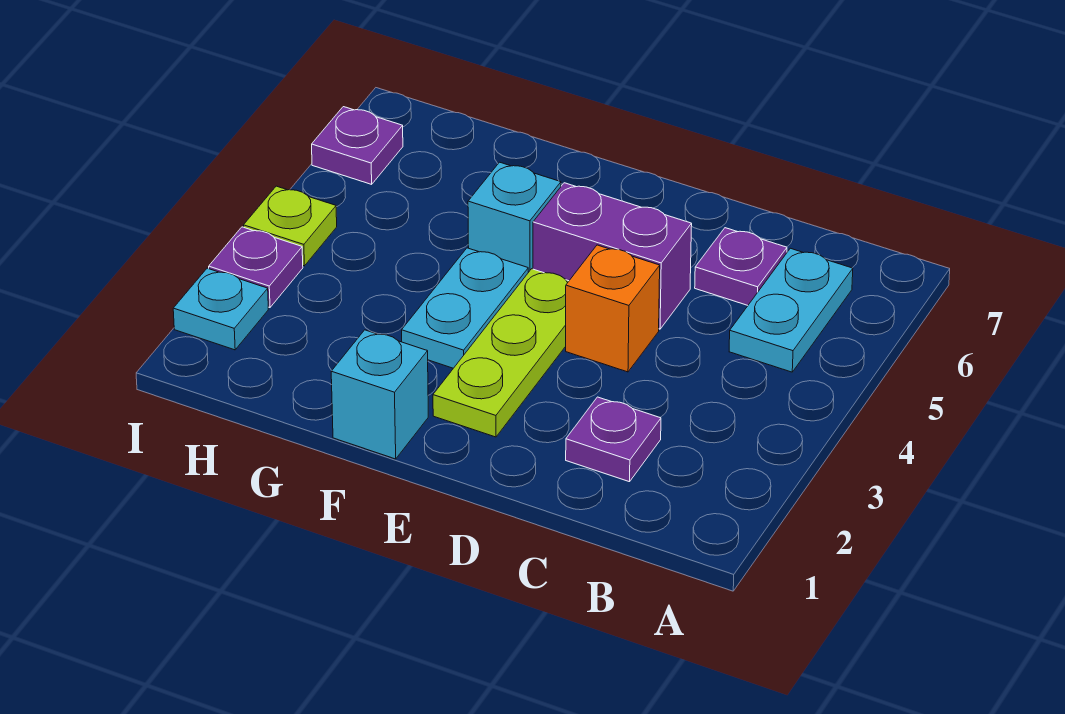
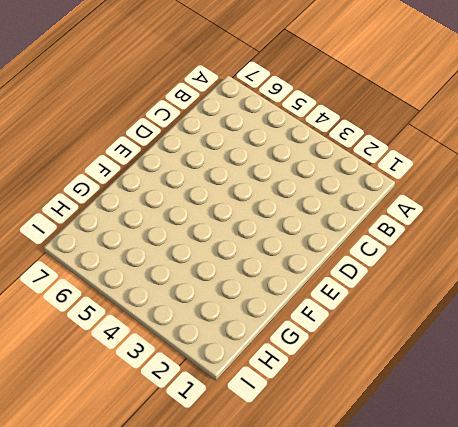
none -> cyan plate B5:B6 level 1
none -> purple plate C2 level 1
none -> purple plate C6 level 1

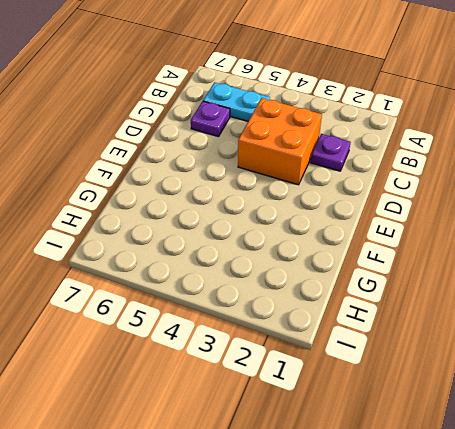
orange brick C3:D4 level 1 -> orange brick D4 level 1
none -> purple brick D5:E5 level 1
none -> lime plate E2:E4 level 1
none -> cyan brick F1 level 1

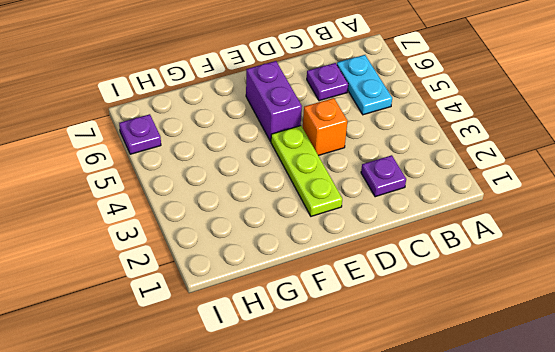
purple brick E5:E6 level 1 -> purple brick D5:E5 level 1
none -> cyan brick F1 level 1
none -> cyan plate F3:F4 level 1
none -> cyan brick F5 level 1

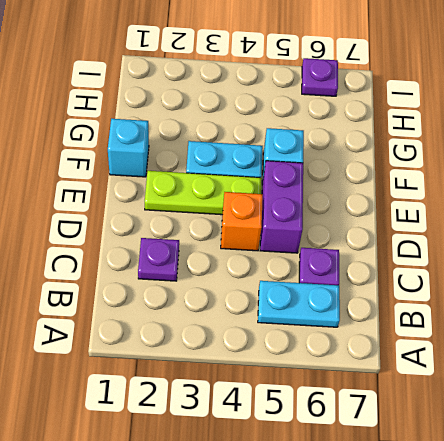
none -> cyan plate I2 level 1
none -> purple plate I3 level 1
none -> lime plate I4 level 1

